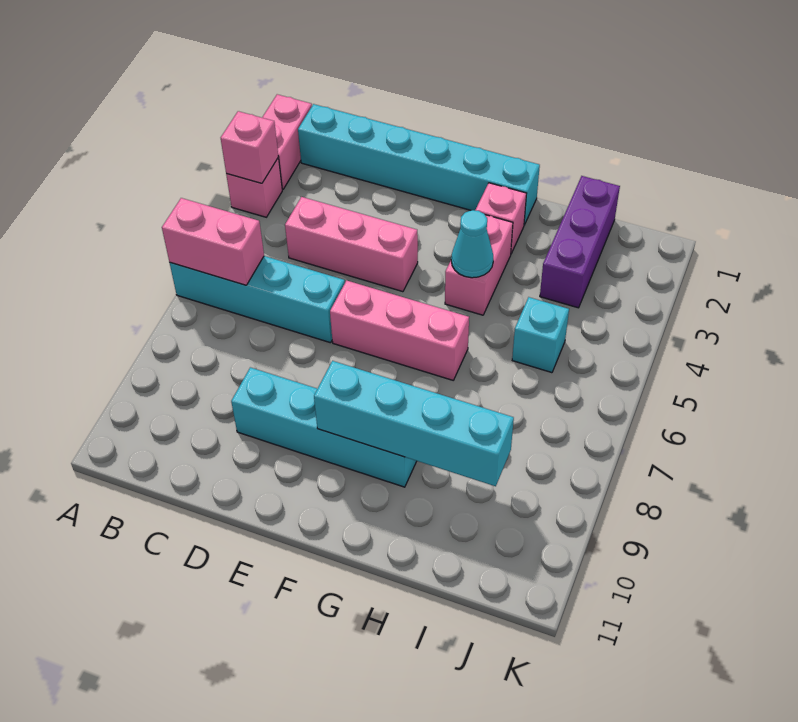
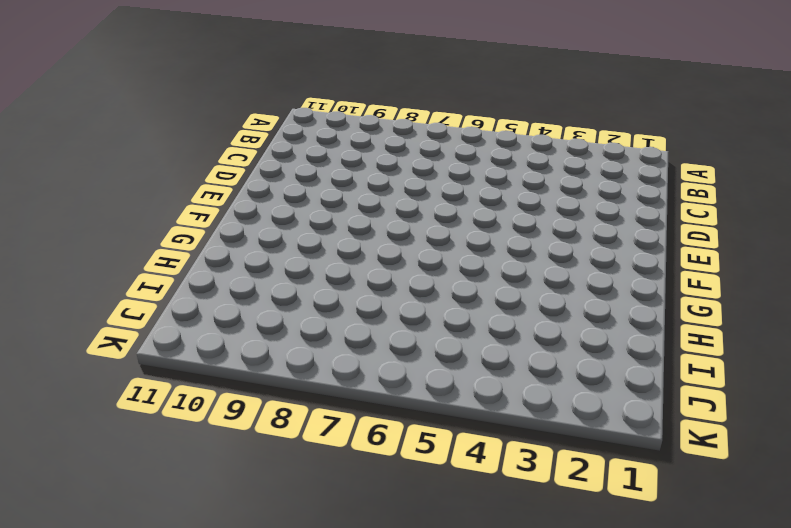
none -> pink brick A1:A2 level 1
none -> pink brick A3 level 1
none -> cyan brick A6:D6 level 1

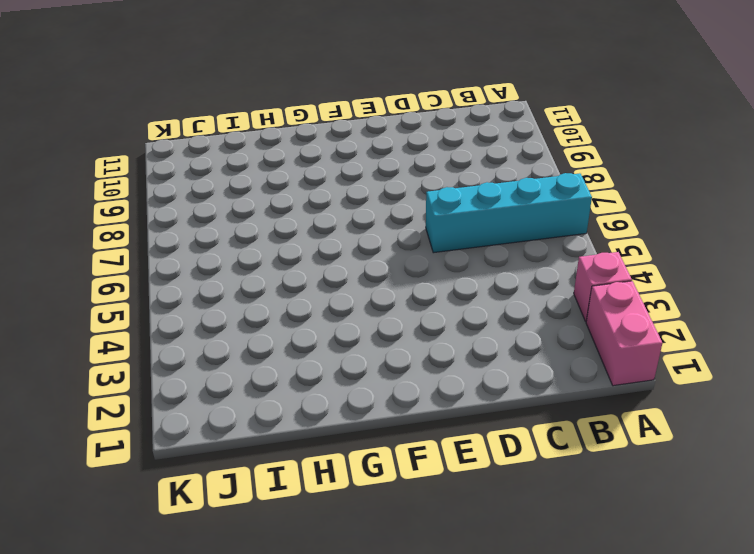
none -> cyan brick B1:G1 level 1
none -> pink brick C4:E4 level 1
none -> cyan brick D9:G9 level 1

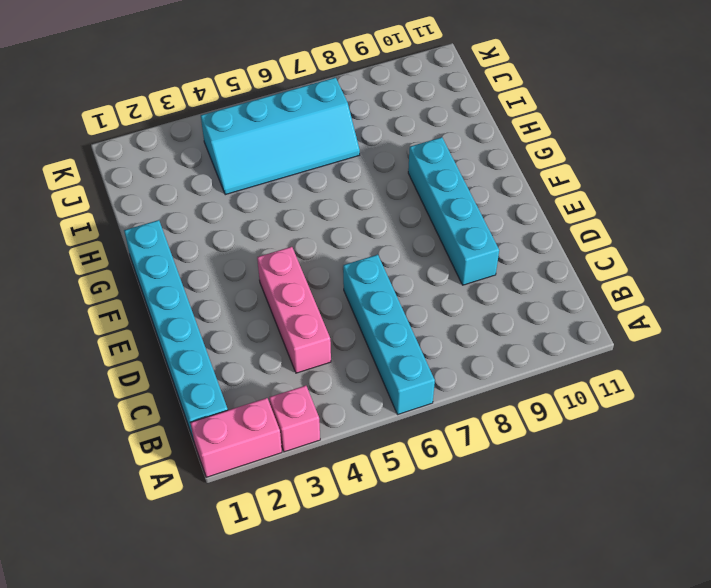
cyan slope I4:J7 level 1 top J -> cyan brick I5 level 1
none -> pink brick E6:G6 level 1
none -> pink brick G2 level 1
none -> pink brick G3:G4 level 1

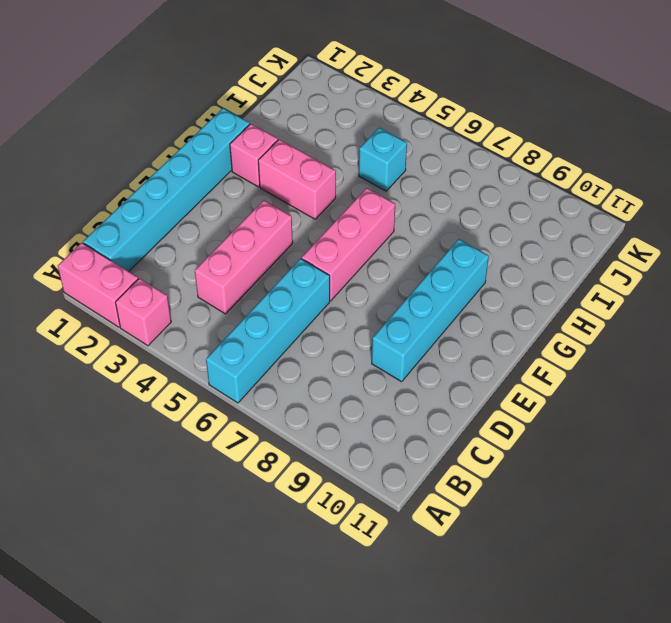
none -> purple brick I1:I3 level 1
none -> pink brick A3 level 2
none -> pink brick A6:B6 level 2

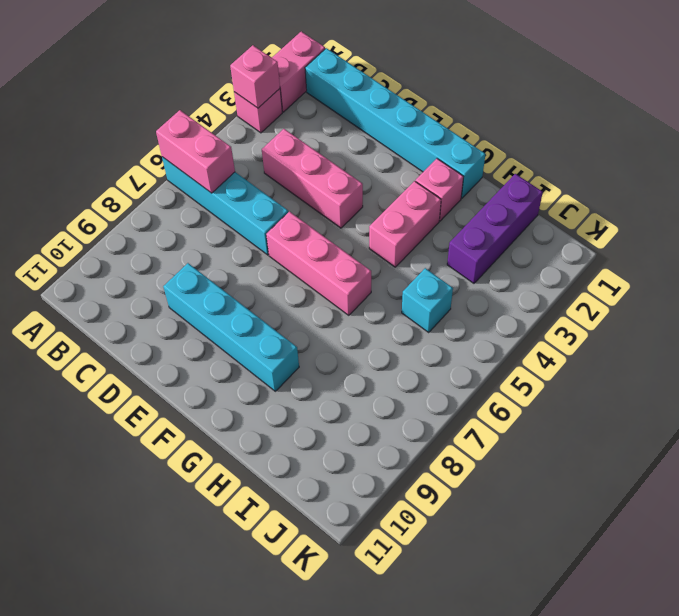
none -> cyan brick F9:I9 level 2
none -> cyan cone G4 level 2

